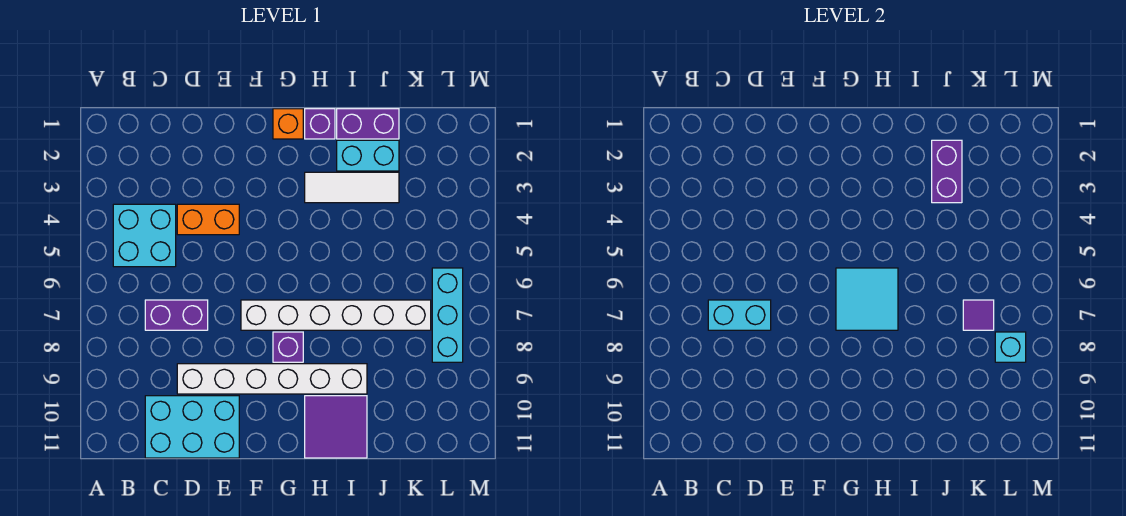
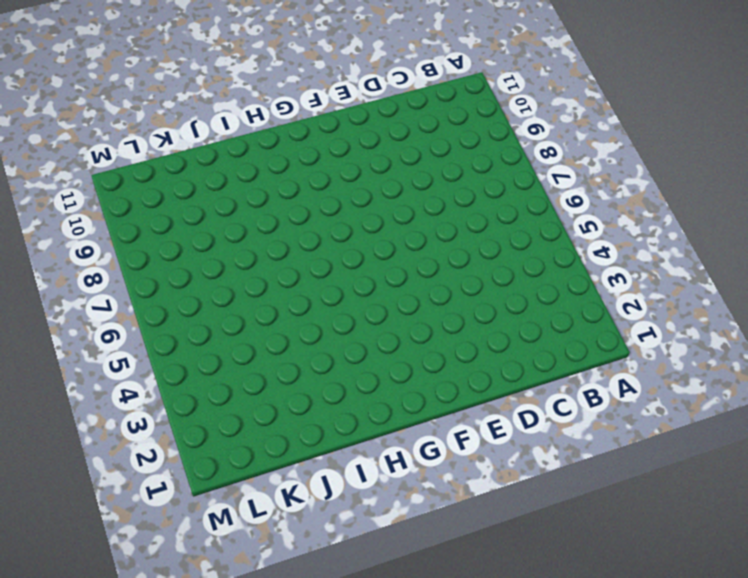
none -> cyan brick B4:C5 level 1
none -> purple brick C7:D7 level 1
none -> cyan brick C10:E11 level 1

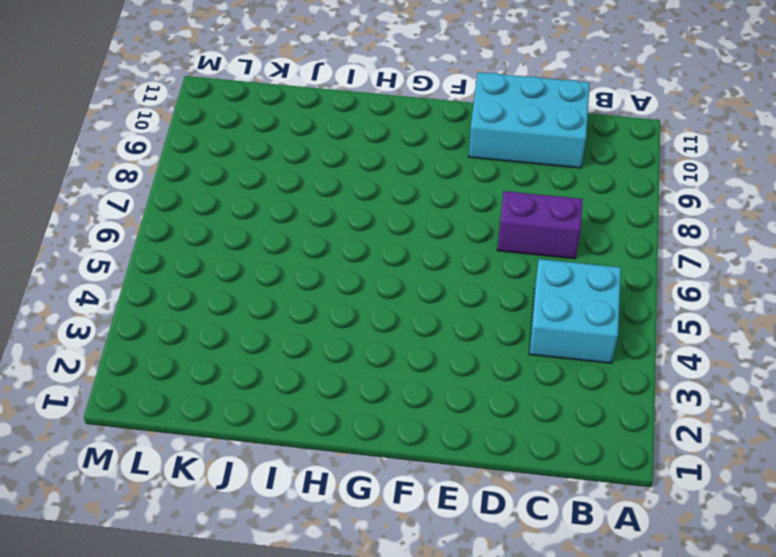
none -> orange brick D4:E4 level 1
none -> white brick D9:I9 level 1
none -> white brick F7:K7 level 1

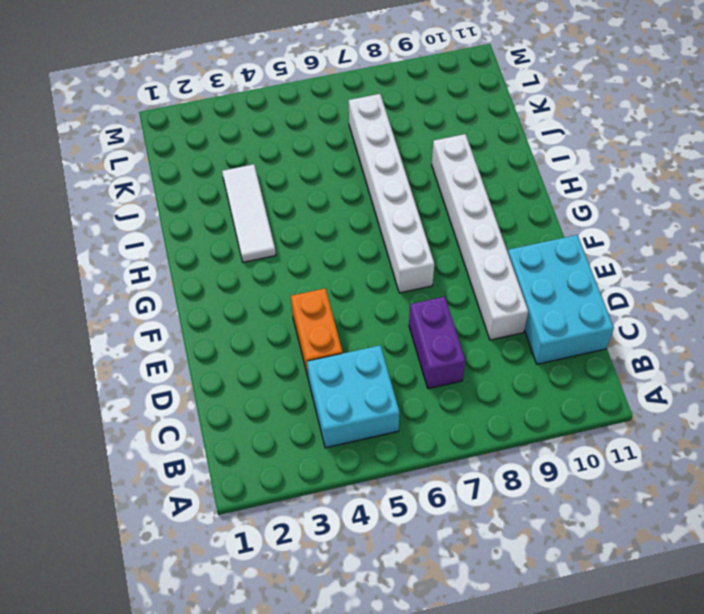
none -> orange brick G1 level 1
none -> purple brick G8 level 1
none -> purple brick H1 level 1

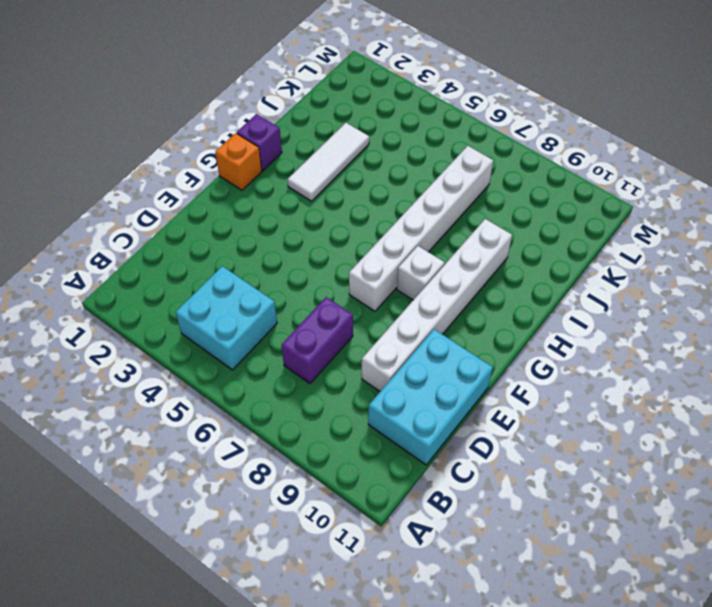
white brick G8 level 1 -> purple brick G8 level 1
none -> orange brick D4:E4 level 1
none -> purple tile H10:I11 level 1
none -> purple brick I1:J1 level 1

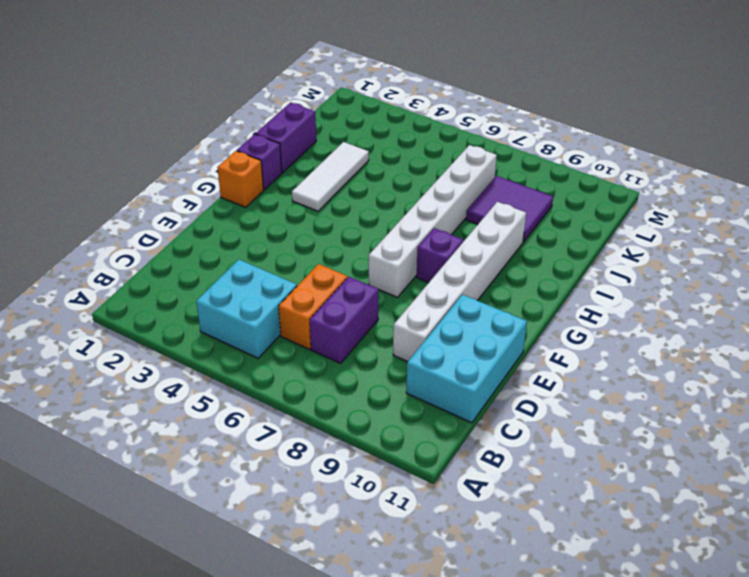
orange brick C6:D6 level 1 -> orange brick D4:E4 level 1
purple tile J8:K9 level 1 -> purple tile H10:I11 level 1
none -> cyan brick I2:J2 level 1
none -> cyan brick L6:L8 level 1
none -> cyan brick C7:D7 level 2

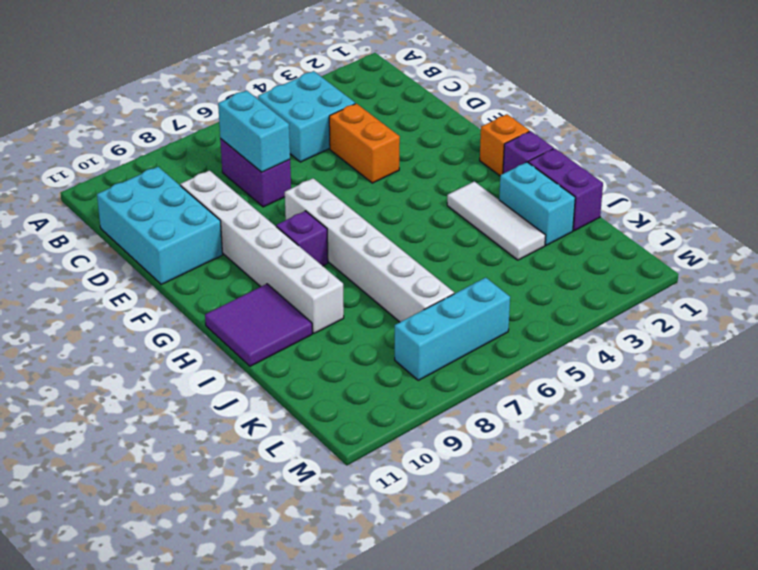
none -> cyan tile G6:H7 level 2
none -> purple brick J2:J3 level 2
none -> purple tile K7 level 2

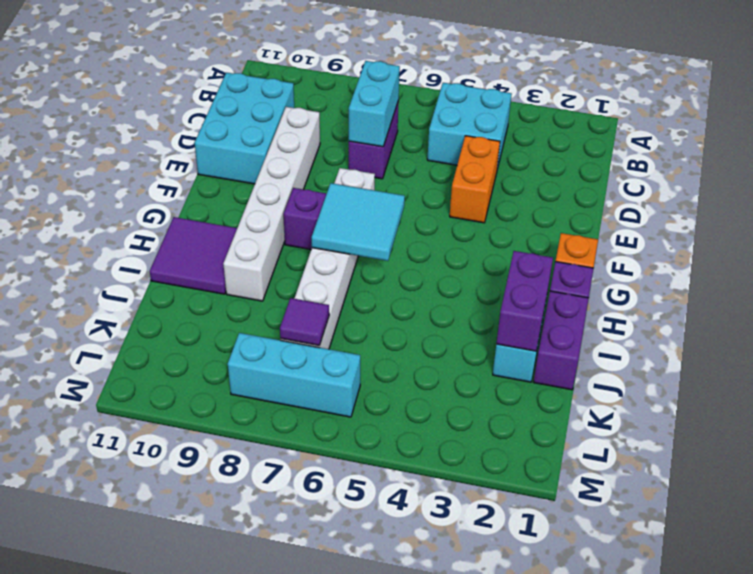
purple brick I2:J2 level 2 -> purple brick J2:J3 level 2
none -> white tile H3:J3 level 1
none -> cyan brick L8 level 2

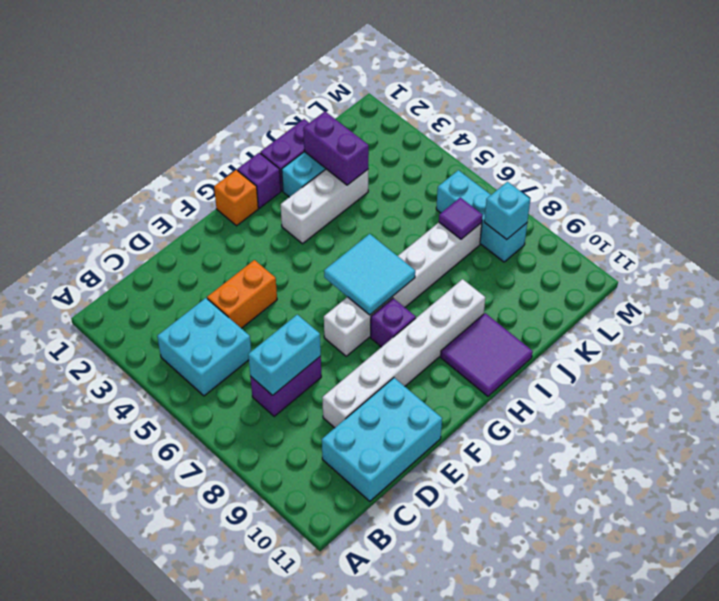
white brick H3:J3 level 1 -> white tile H3:J3 level 1

